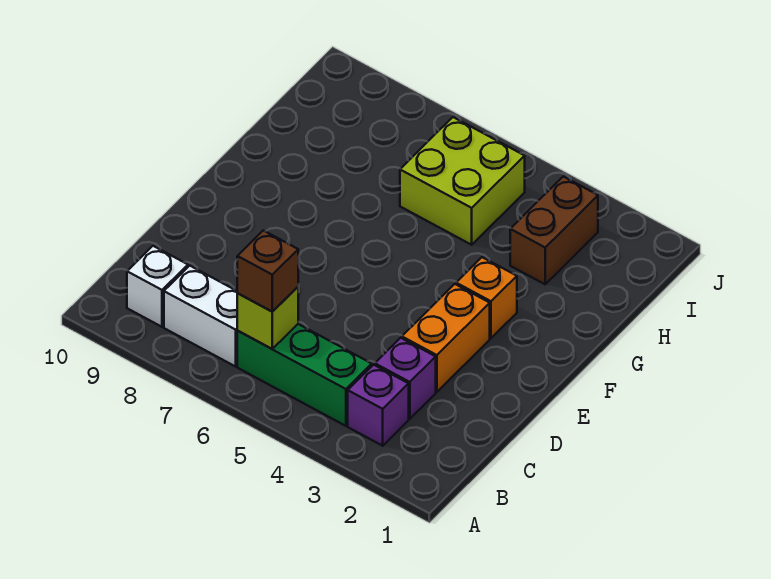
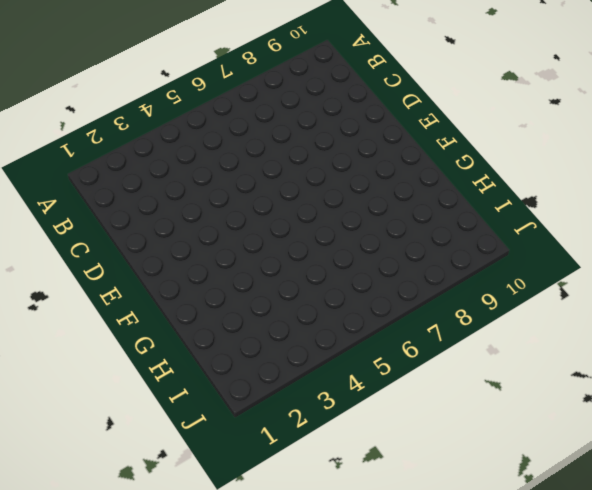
none -> purple brick B3 level 1
none -> green brick B4:B6 level 1

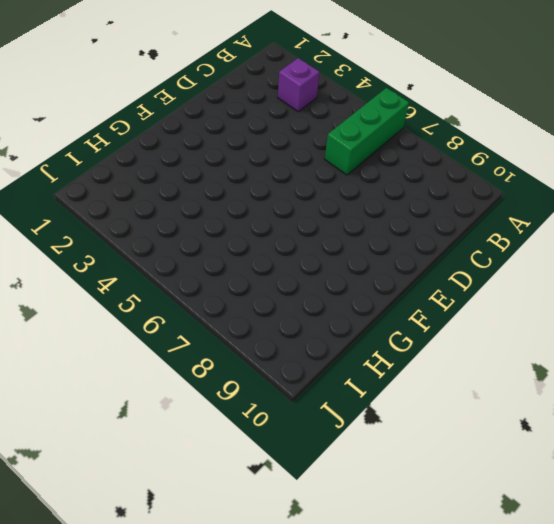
green brick A6:C6 level 1 -> green brick B4:B6 level 1
none -> white brick B7:B8 level 1
none -> white brick B9 level 1

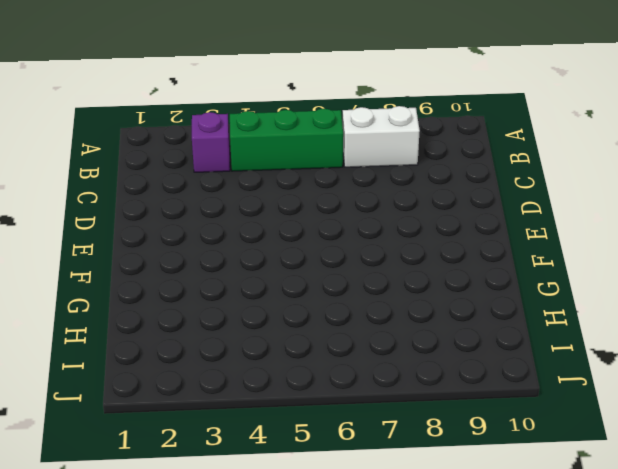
none -> white brick B9 level 1
none -> purple brick C3 level 1

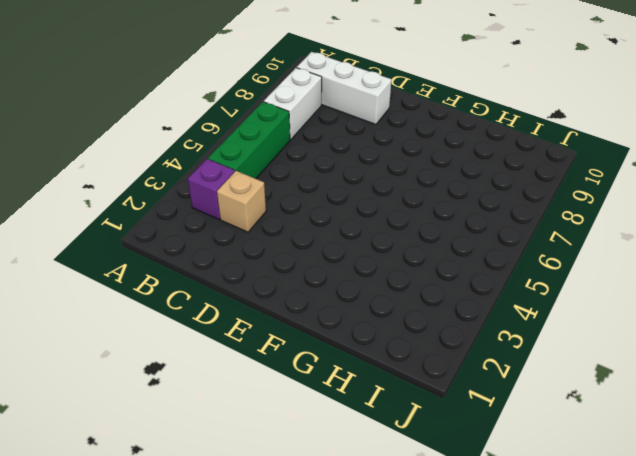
white brick B9:D9 level 1 -> white brick B9 level 1
tan brick C3 level 1 -> purple brick C3 level 1
none -> orange brick D3:E3 level 1
none -> orange brick F3 level 1

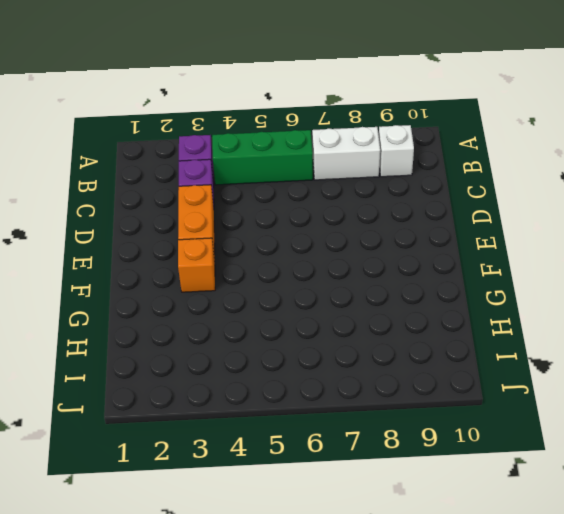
none -> brown brick H3:I3 level 1
none -> lime brick H5:I6 level 1

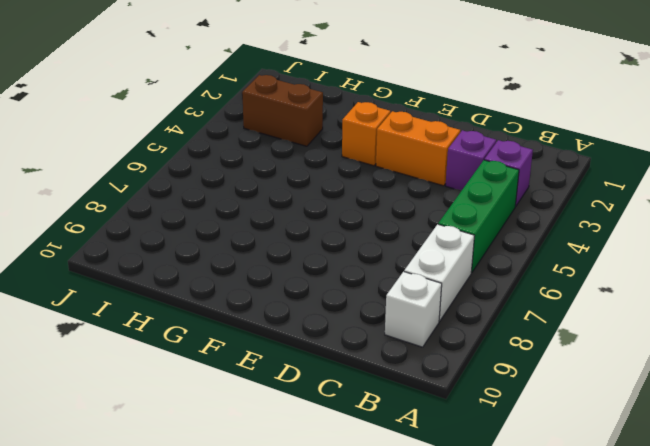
none -> lime brick H5:I6 level 1
none -> lime brick B6 level 2

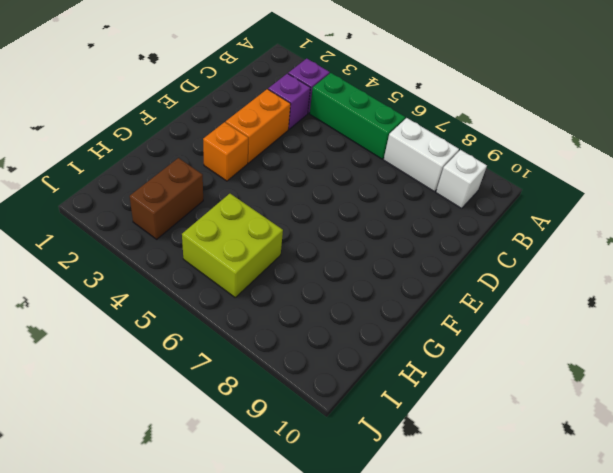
none -> lime brick B6 level 2
none -> brown brick B6 level 3

